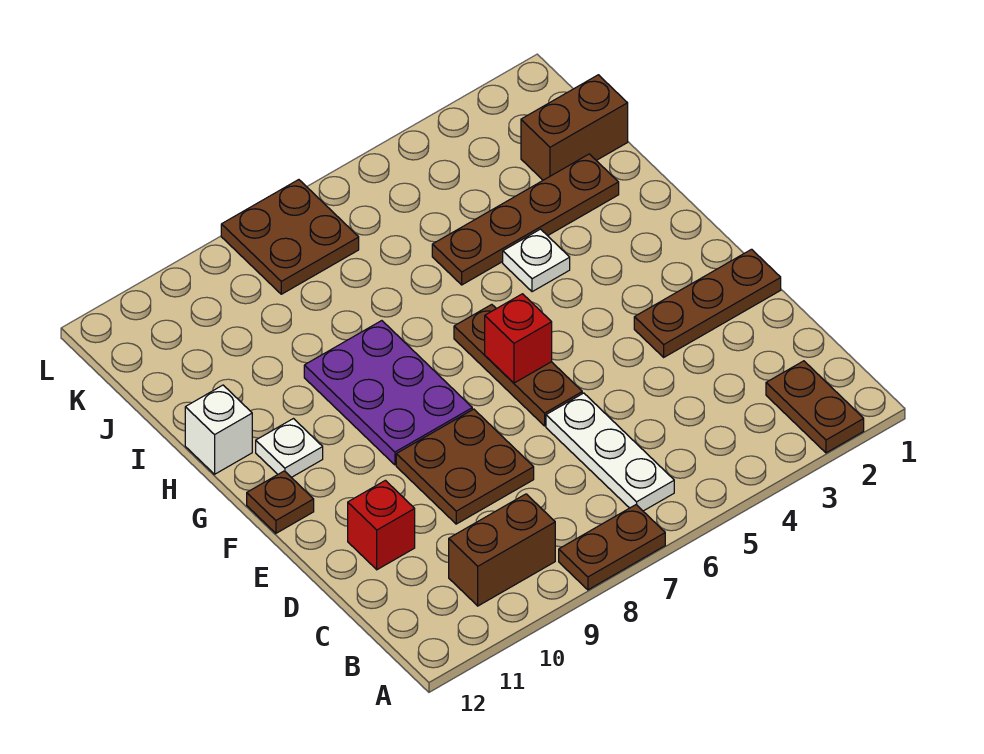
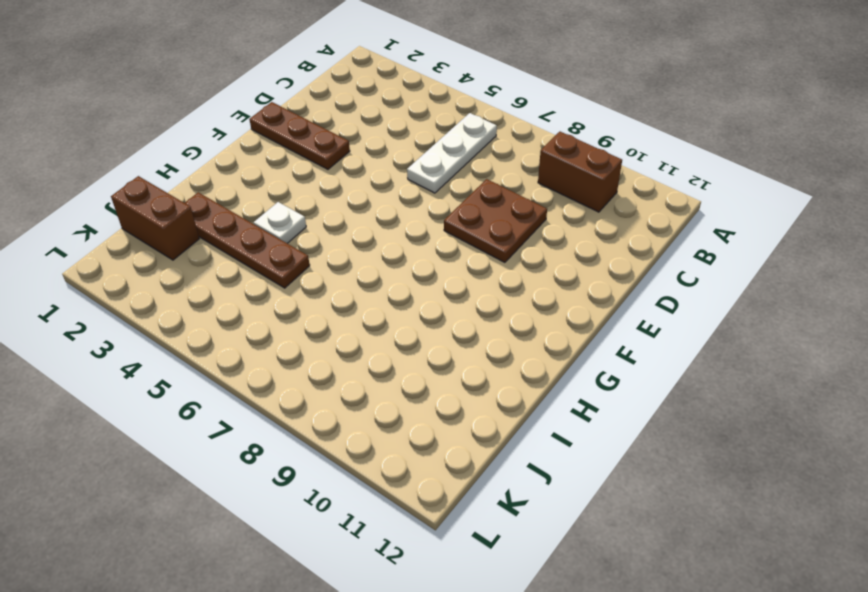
none -> brown plate A2:B2 level 1
none -> brown plate A7:A8 level 1
none -> red brick D11 level 1

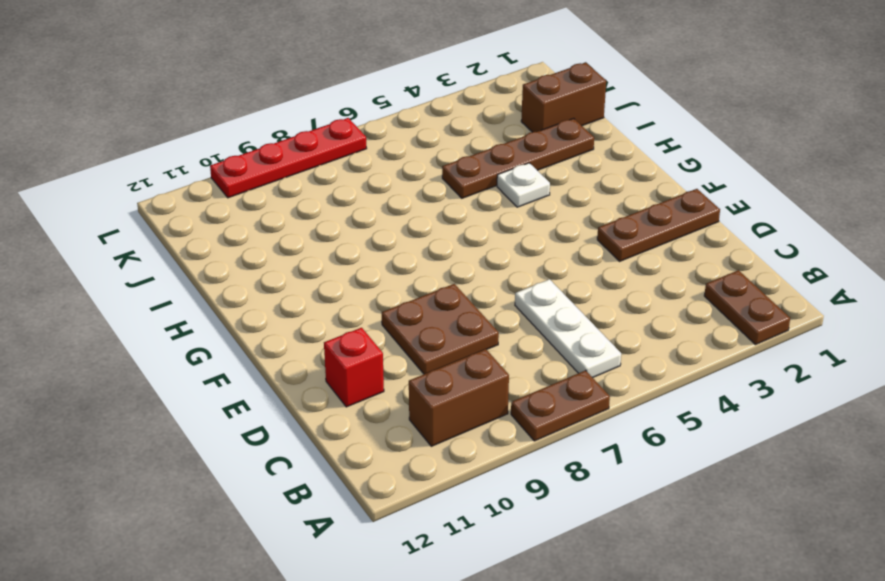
red plate L7:L10 level 1 -> brown plate K7:L8 level 1
none -> brown plate E6:G6 level 1
none -> purple plate F8:H9 level 1
none -> brown plate F12 level 1

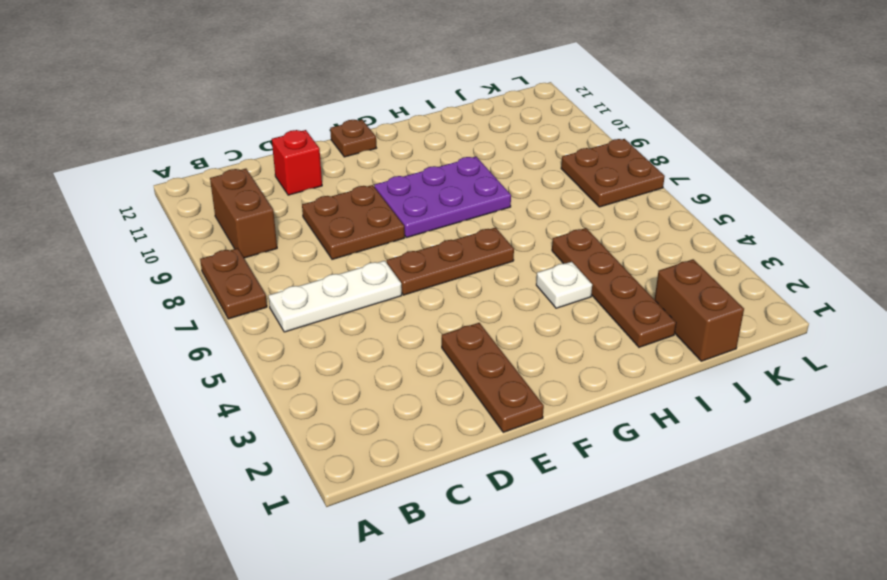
none -> brown plate A2:B2 level 1
none -> white plate G11 level 1
none -> white brick H12 level 1

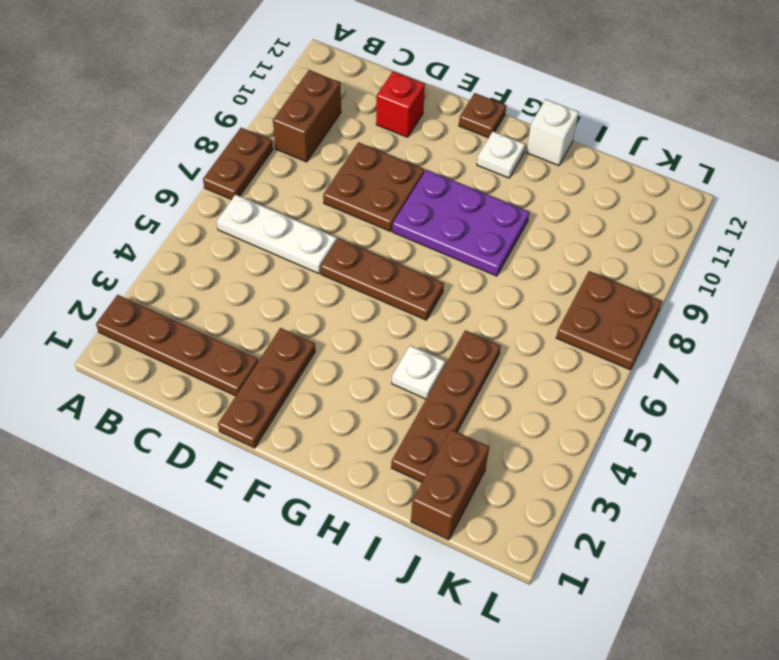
brown plate A2:D2 level 1 -> brown plate A2:B2 level 1
none -> red brick F6 level 2

